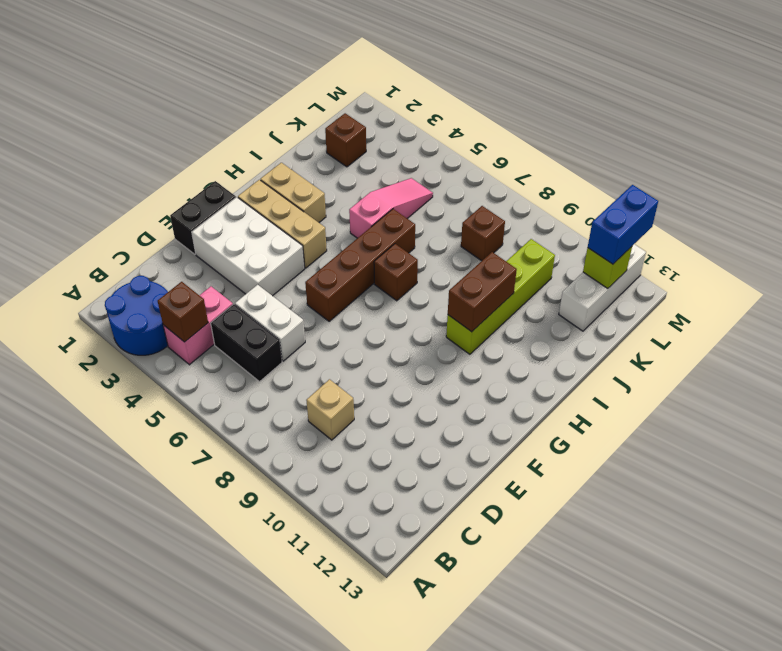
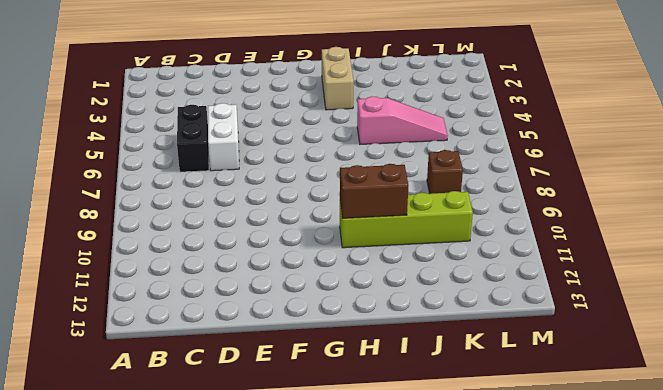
none -> blue round brick A2:B3 level 1
none -> pink brick B4:C4 level 1
none -> tan brick C9 level 1

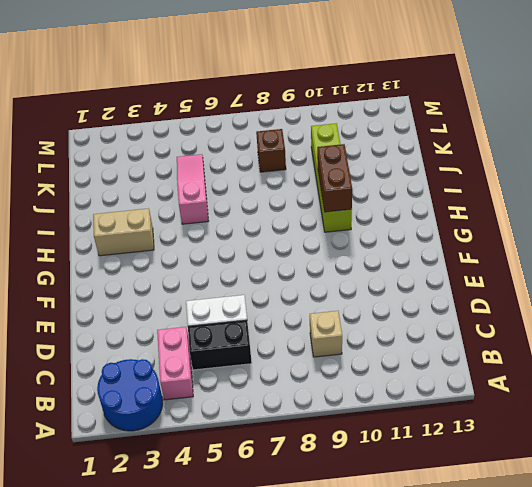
none -> black brick E1:F1 level 1
none -> white brick E2:F4 level 1
none -> brown brick F6:I6 level 1

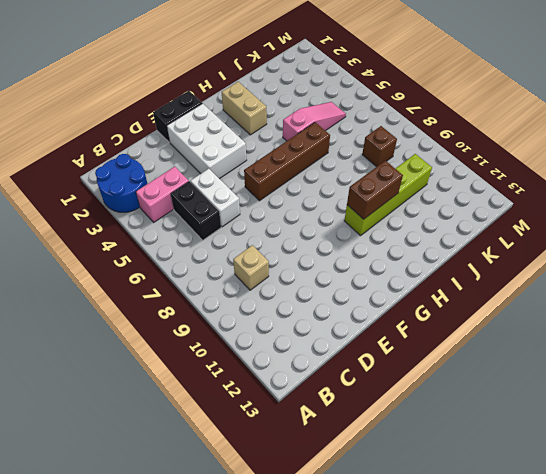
none -> tan brick G2:G4 level 1
none -> brown brick H7 level 1
none -> brown brick K2 level 1

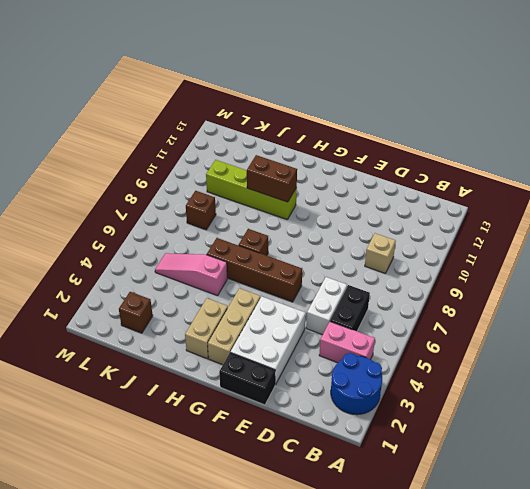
none -> white brick K12:M12 level 1
none -> brown brick B4 level 2
none -> lime brick L12 level 2

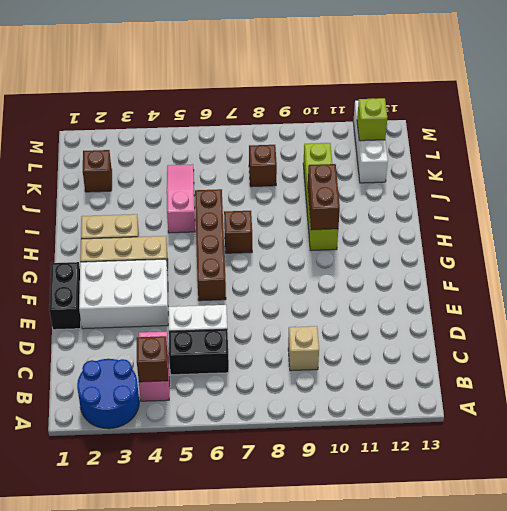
none -> blue brick L12:M12 level 3

